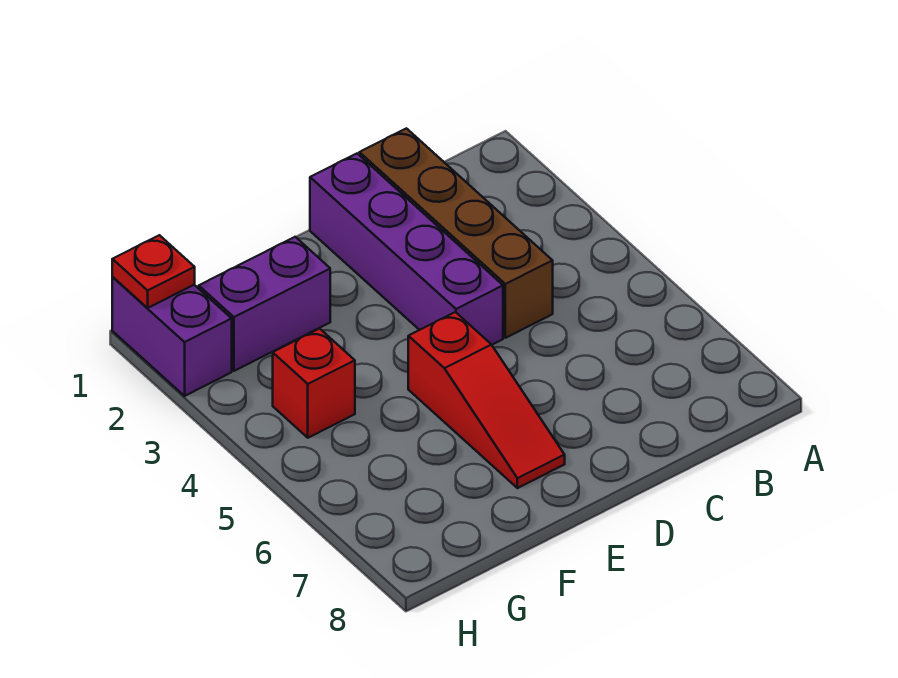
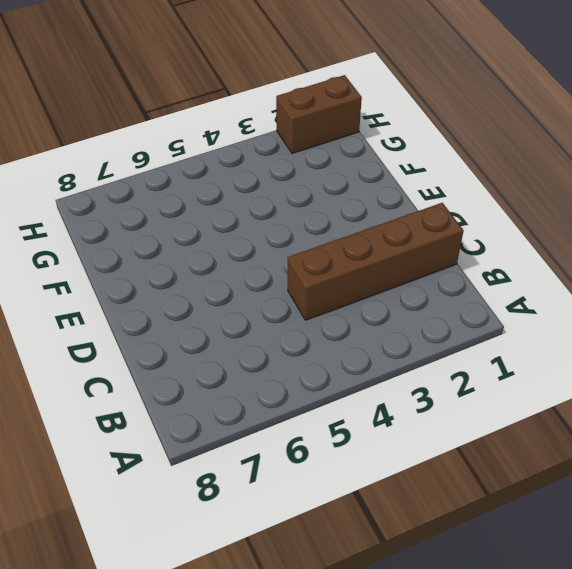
brown brick H1:H2 level 1 -> purple brick H1:H2 level 1
none -> purple brick D1:D4 level 1
none -> red slope E5:E7 level 1 top 5

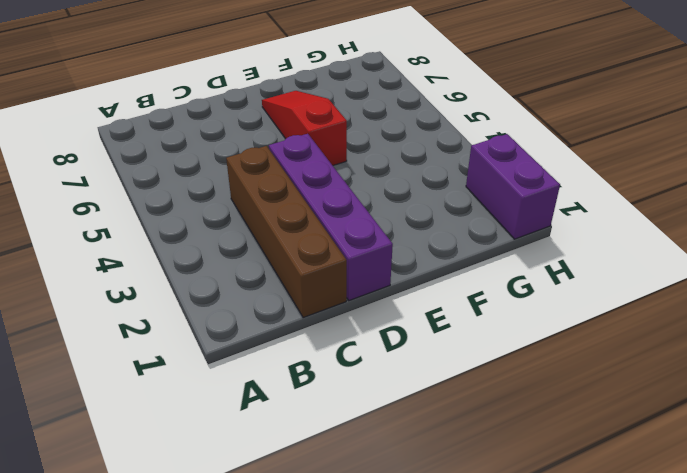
none -> purple brick F2:G2 level 1
none -> red brick G4 level 1

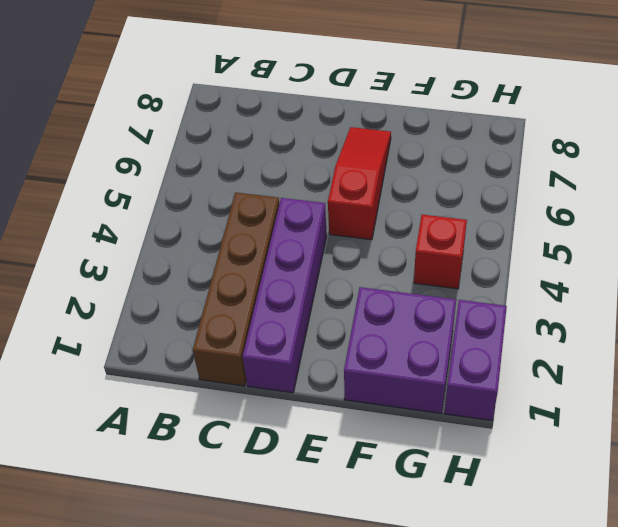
purple brick F1:G2 level 1 -> purple brick F2:G2 level 1
none -> red plate H1 level 2

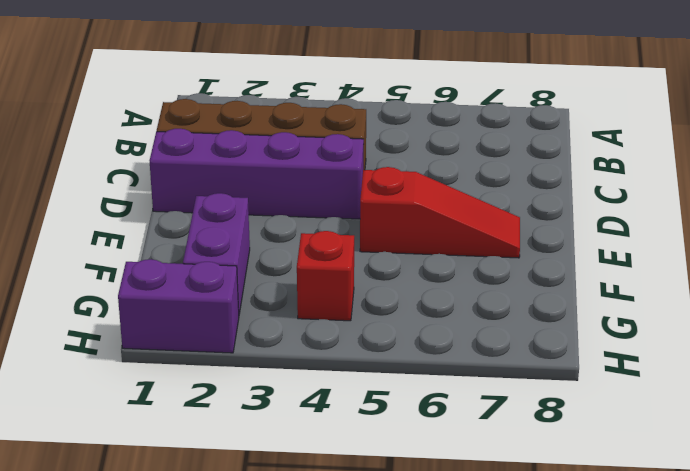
none -> red plate H1 level 2

